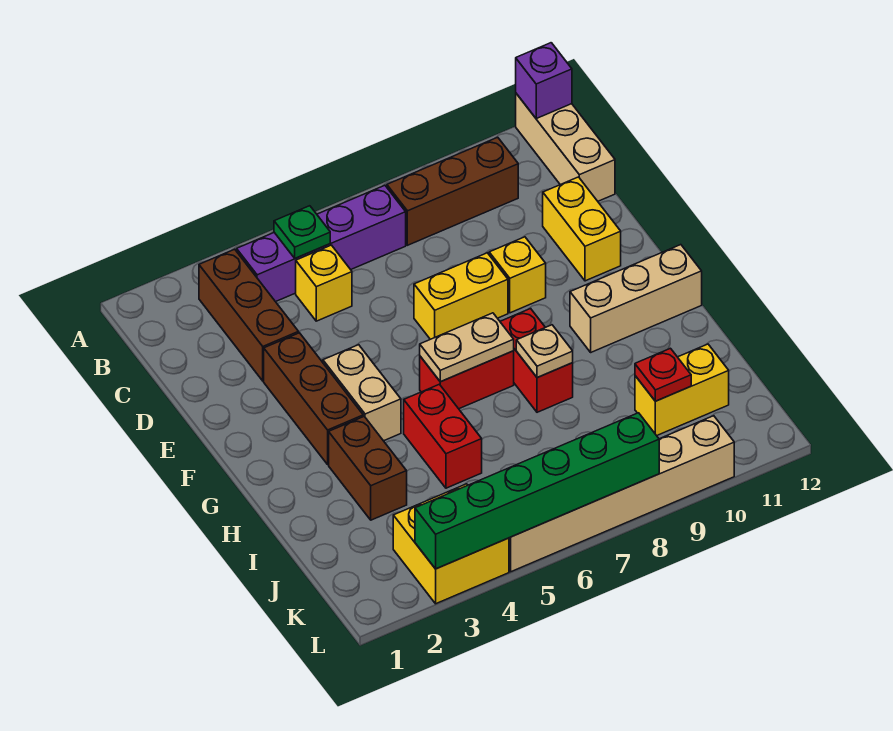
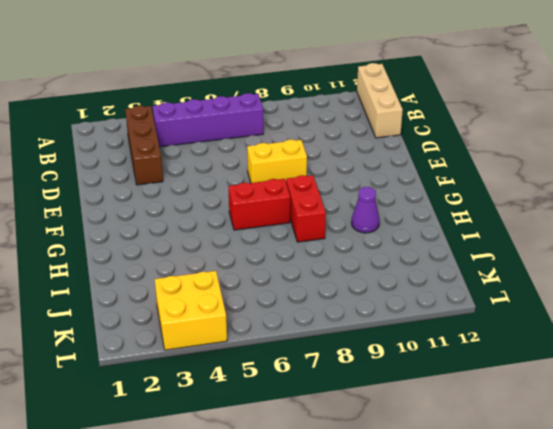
purple cone H10 level 1 -> none
none -> brown brick B8:B10 level 1
none -> yellow brick C5 level 1
none -> yellow brick D11:E11 level 1

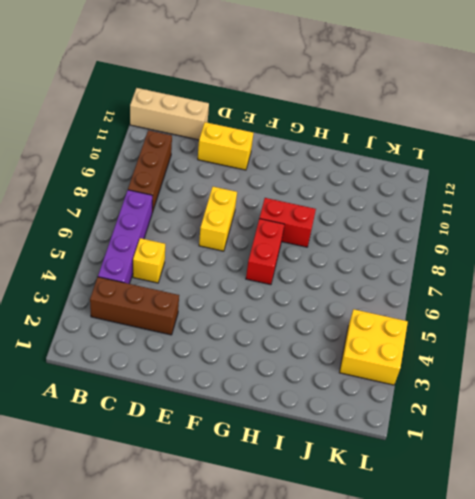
none -> brown brick E3:G3 level 1
none -> yellow brick E9 level 1
none -> tan brick F4:G4 level 1

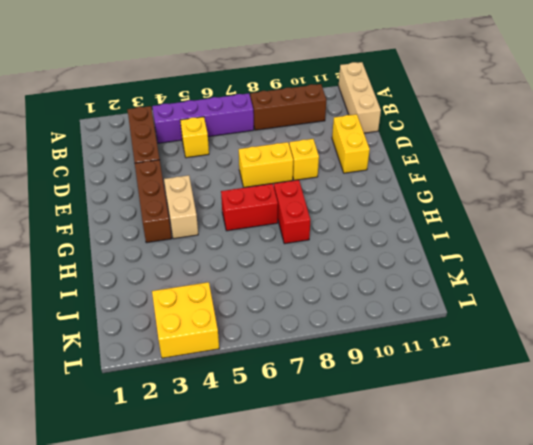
none -> tan brick G10:G12 level 1
none -> brown brick H3:I3 level 1
none -> red brick H5:I5 level 1

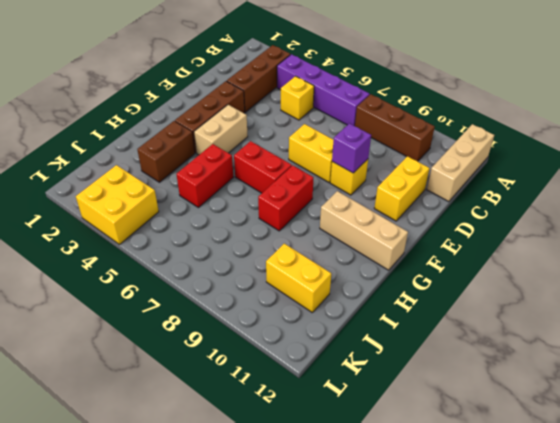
purple brick E9 level 2 -> purple brick A12 level 2
none -> tan brick L5:L10 level 1
none -> green plate B5 level 2
none -> tan plate G6:G7 level 2

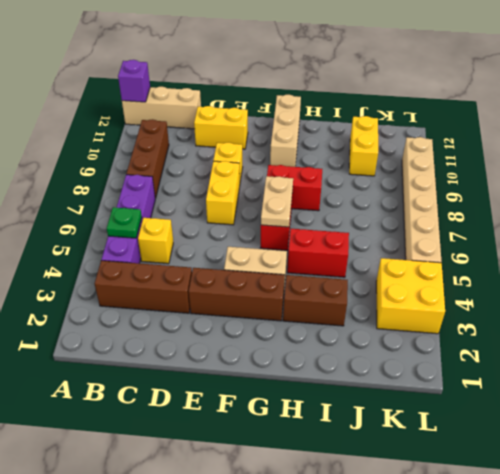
none -> tan plate H8 level 2
none -> red plate J10 level 2
none -> green brick L3:L8 level 2

